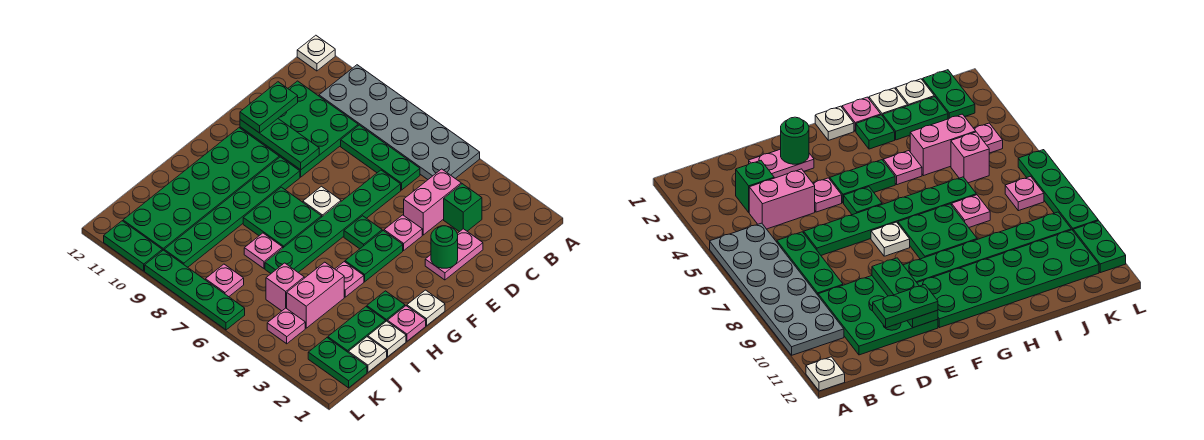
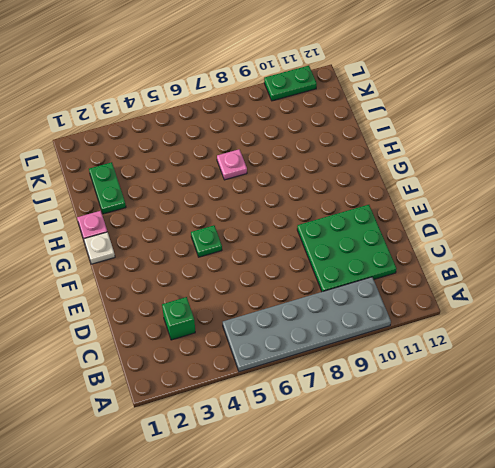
none -> white plate A12 level 1
none -> pink brick C4:D4 level 1
none -> green plate C6:C8 level 1
none -> pink plate D2:E2 level 1

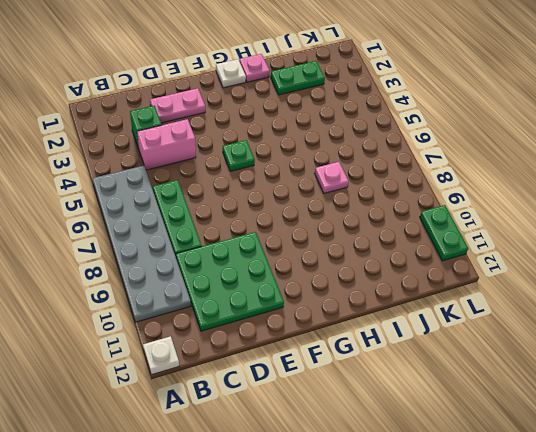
none -> green plate D6:I6 level 1
none -> pink plate E4 level 1
none -> green plate F4:G4 level 1
none -> white plate F7 level 1

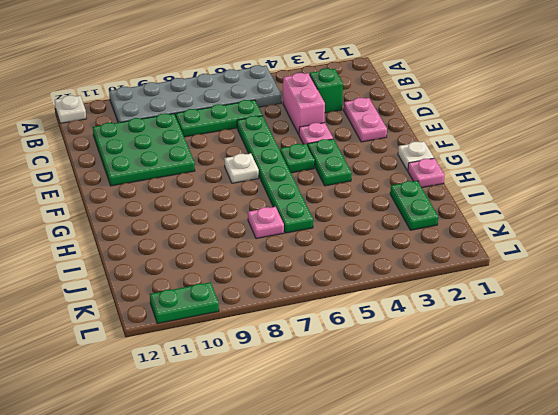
none -> green plate F9:K9 level 1
none -> green plate F10:K11 level 1
none -> green plate G7:H8 level 1
none -> green plate H2 level 1

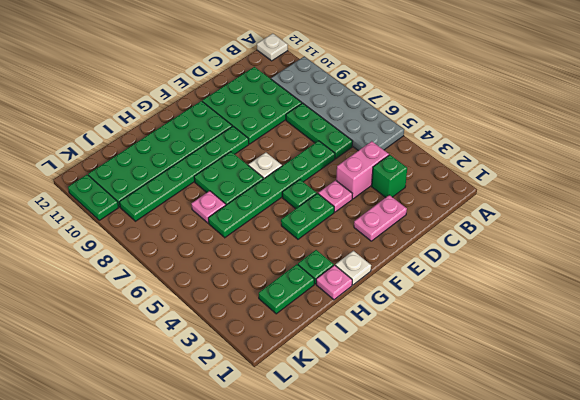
none -> pink plate H4 level 1
none -> white plate I1 level 1
none -> pink brick I4:J4 level 1
none -> white plate J1 level 1

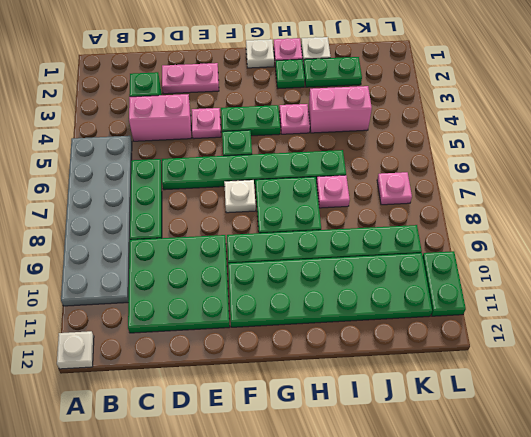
none -> white plate J1 level 1
none -> pink brick J5 level 1
none -> green plate K1:K2 level 1
none -> pink plate K4 level 1

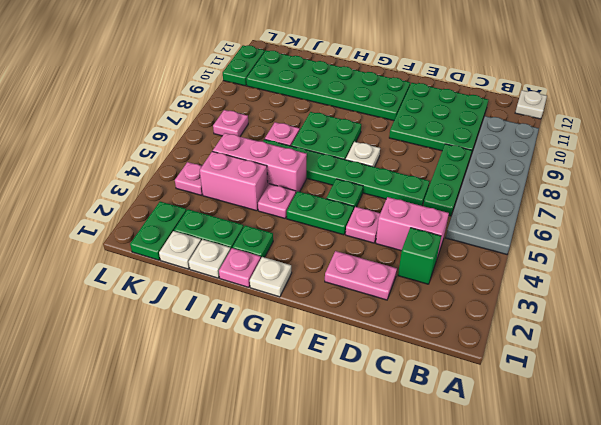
pink brick H5:J5 level 1 -> pink brick J5 level 1
none -> green plate F9:K9 level 1
none -> green plate L6:L9 level 1
none -> green round brick E2 level 2
none -> green plate E9:E11 level 2

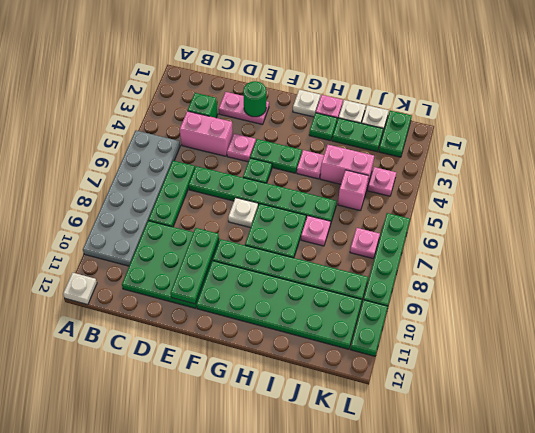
none -> green plate D11:E11 level 3

